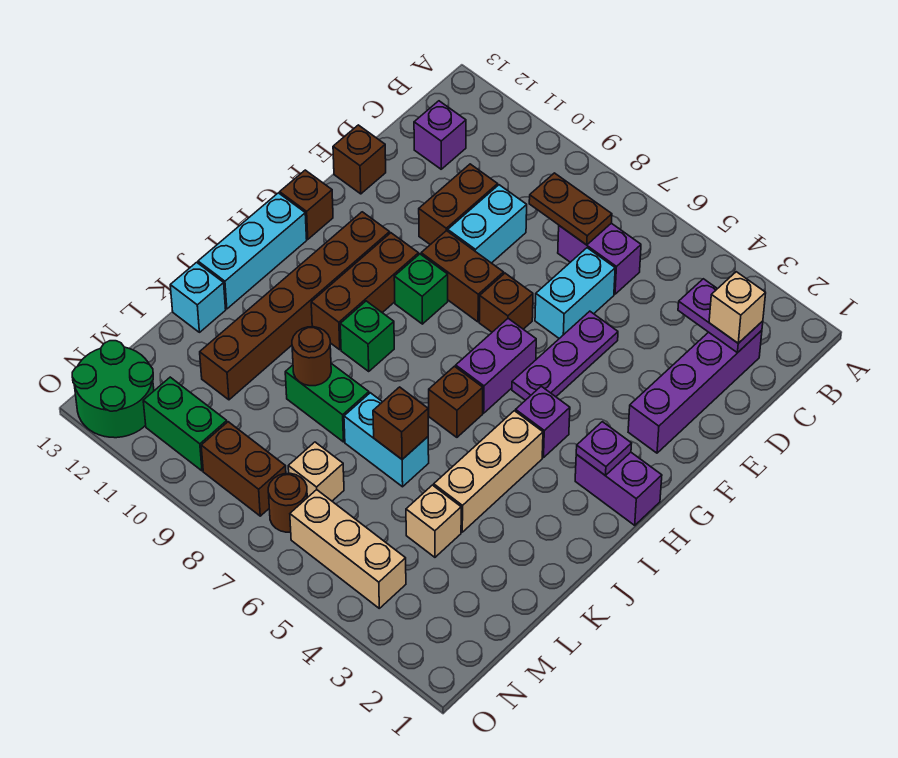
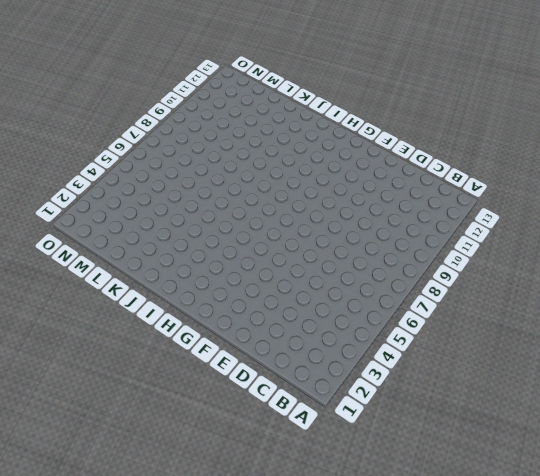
none -> purple brick C2:F2 level 1
none -> purple brick C6:C7 level 1
none -> purple brick C12 level 1
none -> cyan brick D6:E6 level 1

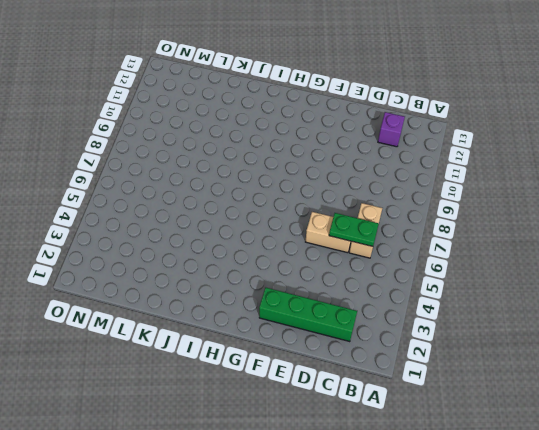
green brick C2:F2 level 1 -> purple brick C2:F2 level 1
tan brick C6:C7 level 1 -> purple brick C6:C7 level 1
green plate C6:D6 level 2 -> none
tan brick D6:E6 level 1 -> cyan brick D6:E6 level 1
none -> cyan brick D9:E9 level 1
none -> brown brick D10:E10 level 1
none -> purple plate E5:G5 level 1
none -> brown brick E13 level 1

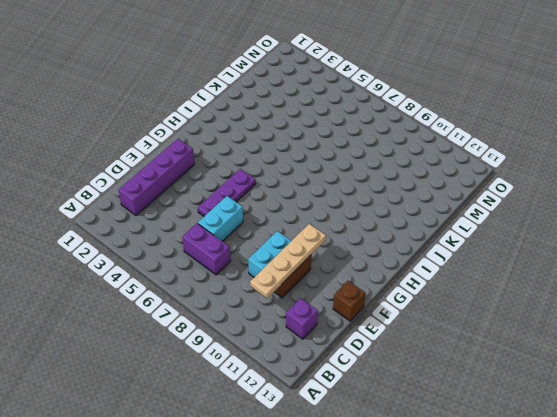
tan plate C10:F10 level 2 -> none
none -> brown brick F7 level 1
none -> brown brick F8:F9 level 1
none -> purple brick G6:H6 level 1
none -> green brick G9 level 1

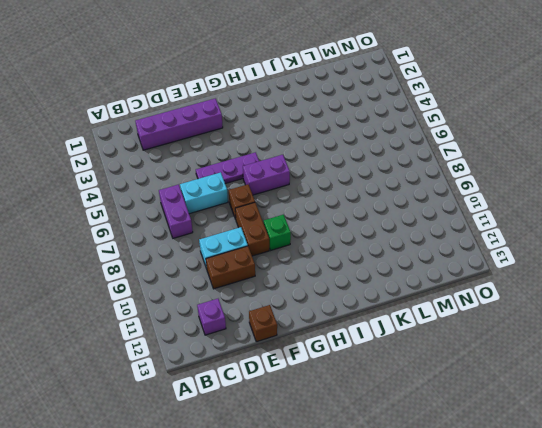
none -> brown brick G10:I10 level 1
none -> brown brick G11:L11 level 1
none -> brown brick G13 level 1
none -> purple brick H1:H2 level 1

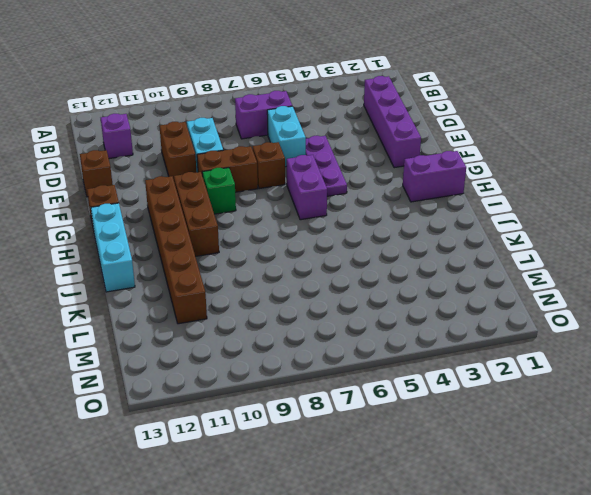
none -> purple brick H4 level 1
none -> tan brick I4:K4 level 1
none -> brown brick I6 level 1
none -> green brick I9 level 1

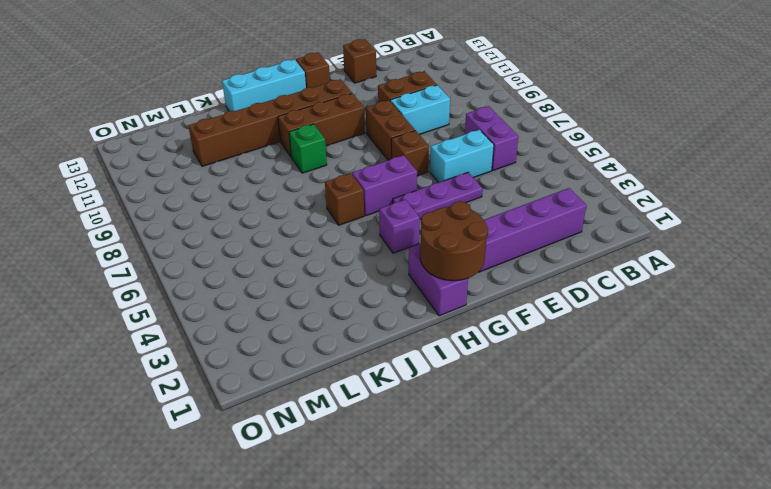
brown round brick G1:H2 level 2 -> purple plate H2 level 2
none -> purple brick C12 level 1
none -> green brick G9 level 1
none -> tan brick I4:K4 level 1
none -> cyan brick K6:K7 level 1

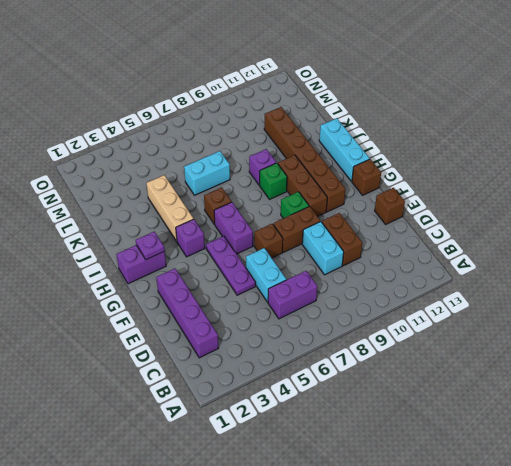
purple brick J9 level 1 -> purple brick C12 level 1
none -> green brick K8:K9 level 1
none -> cyan brick K13 level 1
none -> tan brick L4 level 1
none -> tan brick M7 level 1

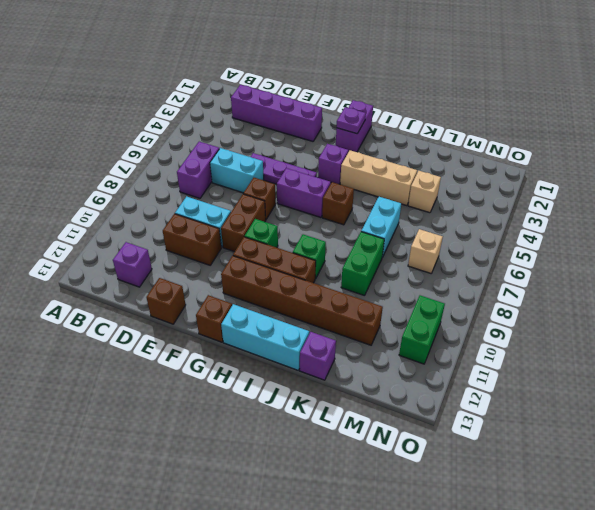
purple brick K13 level 1 -> cyan brick K13 level 1
none -> tan brick N4:N6 level 1
none -> brown round brick N7 level 1
none -> brown brick N8:N9 level 1
none -> green round brick N12:O13 level 1

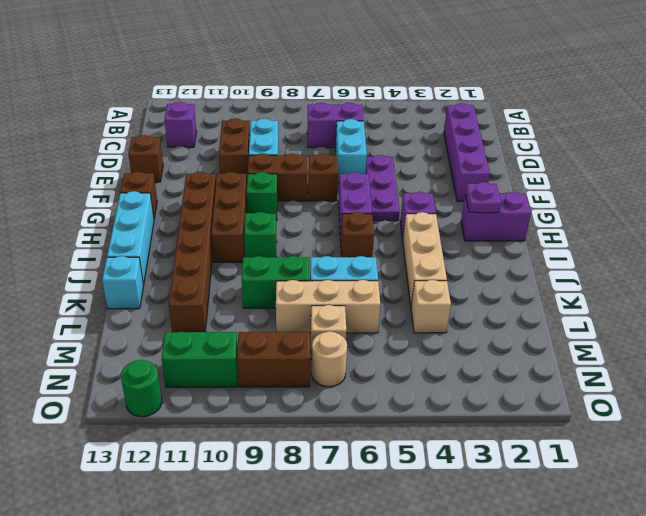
tan brick L6:L8 level 1 -> tan brick N4:N6 level 1
tan round brick N7 level 1 -> brown round brick N7 level 1
green round brick O12 level 1 -> green round brick N12:O13 level 1
none -> purple plate C2:C3 level 2
none -> brown plate C7:C8 level 2
none -> brown brick K6 level 2
none -> brown round brick K9 level 2

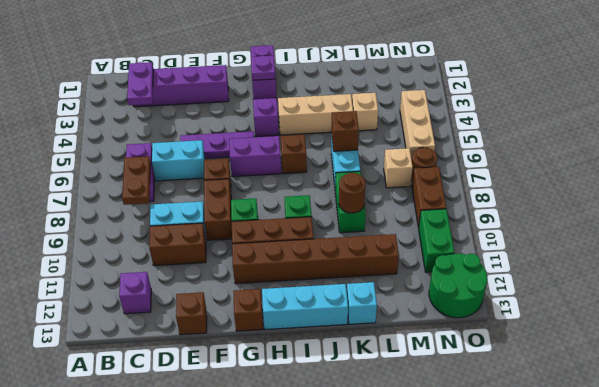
none -> tan brick C2 level 3

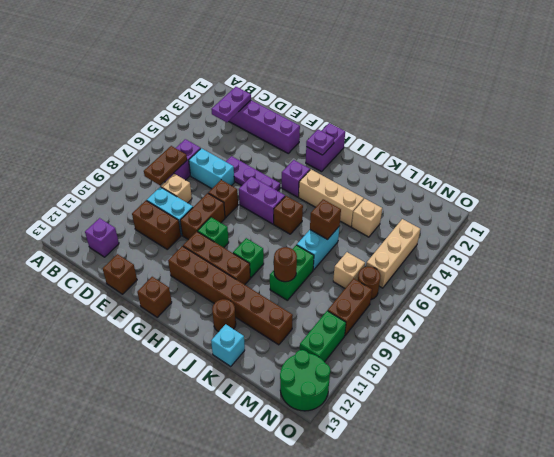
tan brick D8 level 1 -> tan brick C2 level 3
brown round brick J12 level 1 -> none
none -> cyan brick H13:J13 level 1

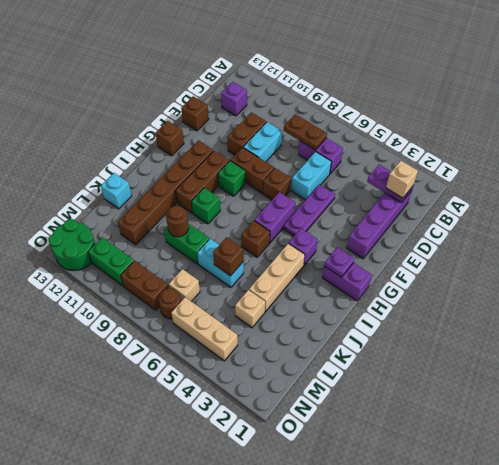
none -> cyan brick H13:J13 level 1

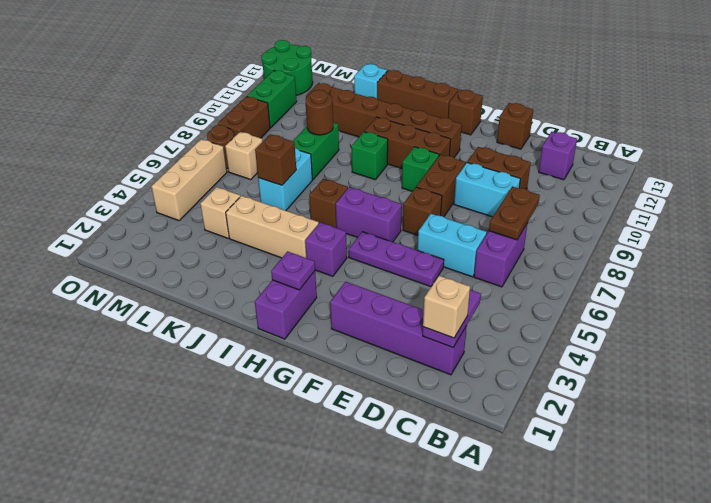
brown brick H13:J13 level 1 -> cyan brick H13:J13 level 1

